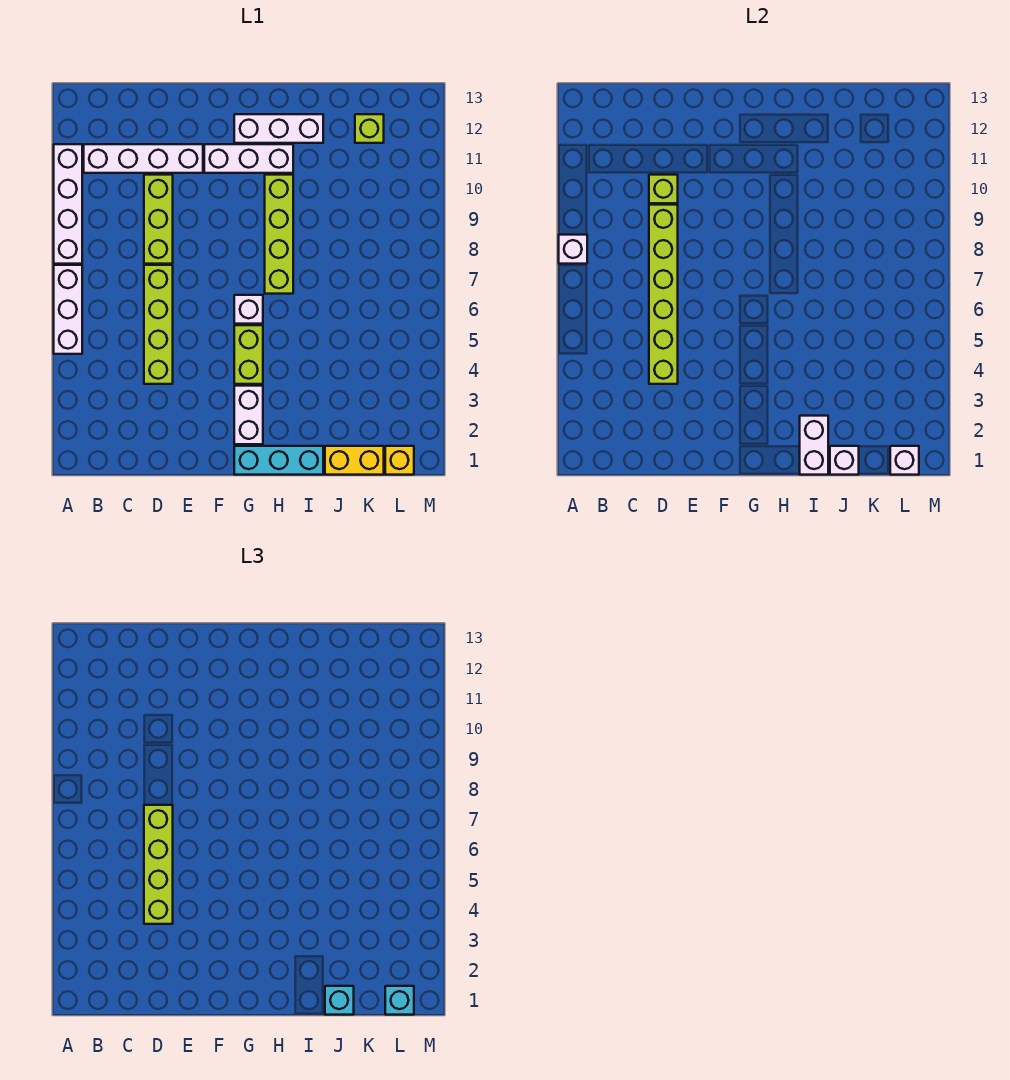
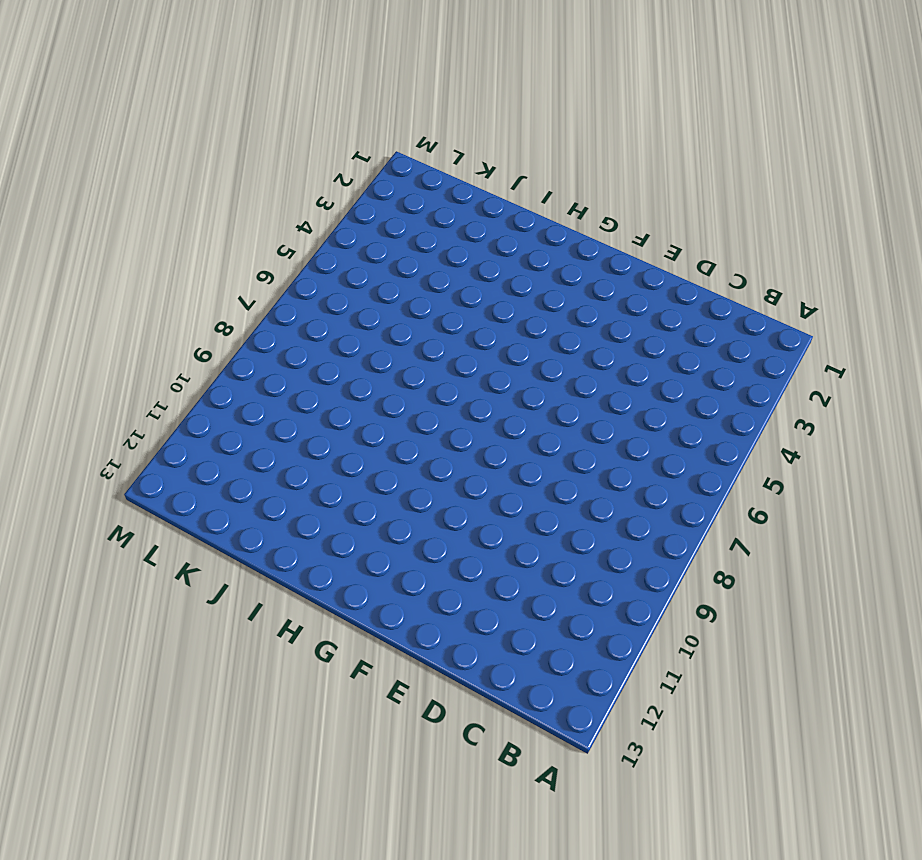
none -> white brick A5:A7 level 1
none -> white brick A8:A11 level 1
none -> white brick B11:E11 level 1

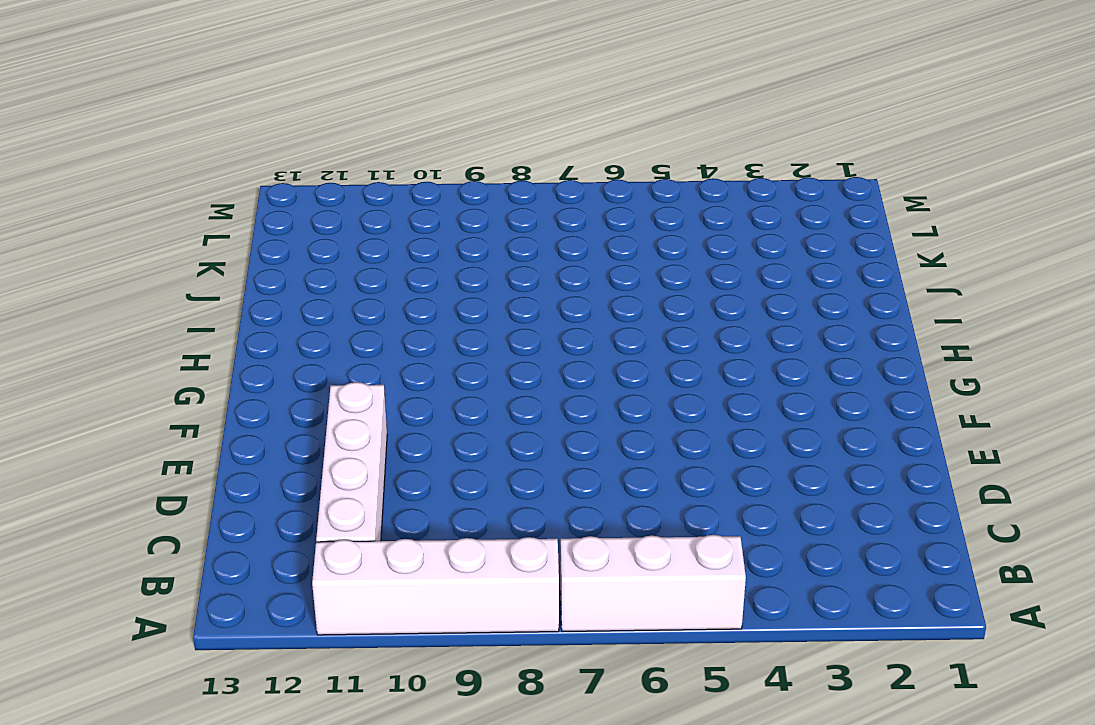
none -> lime brick D4:D7 level 1
none -> lime brick D8:D10 level 1
none -> white brick F11:H11 level 1

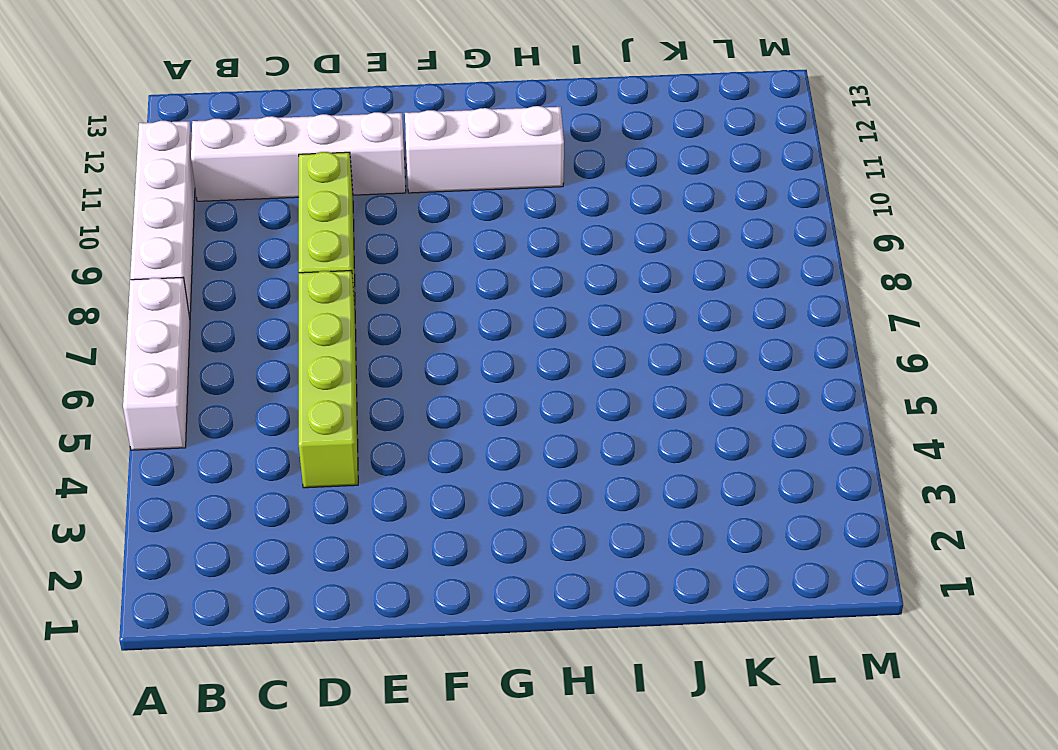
none -> cyan brick G1:I1 level 1
none -> white brick G2:G3 level 1
none -> lime brick G4:G5 level 1

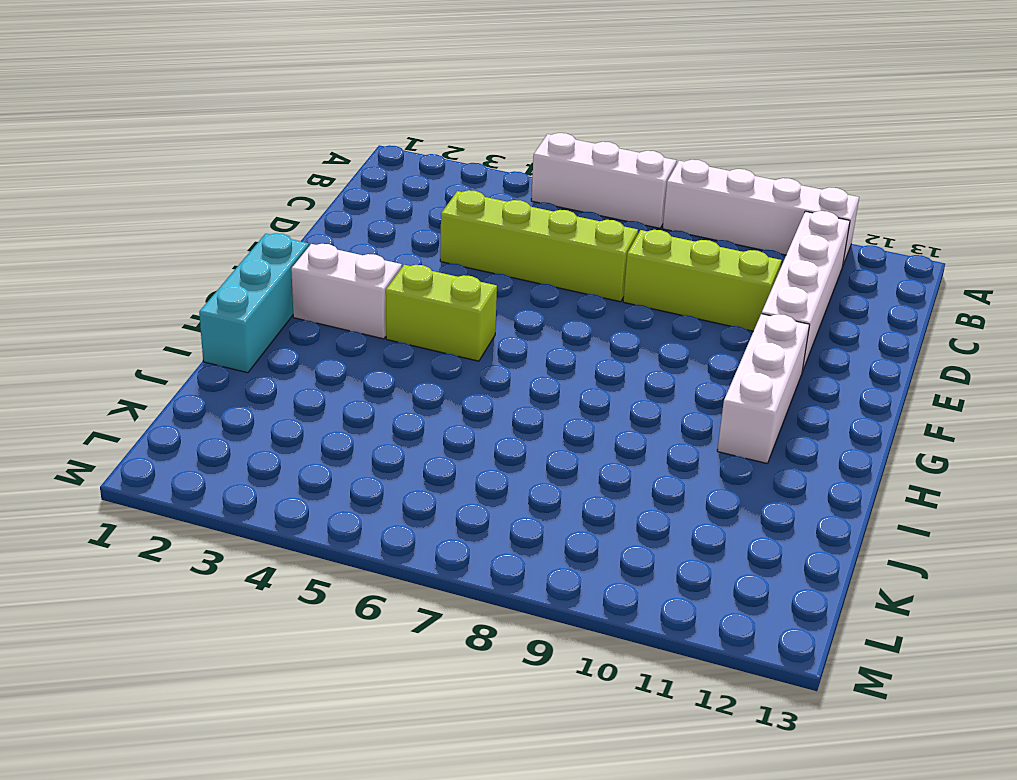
none -> white brick G6 level 1
none -> white brick G12:I12 level 1
none -> lime brick H7:H10 level 1

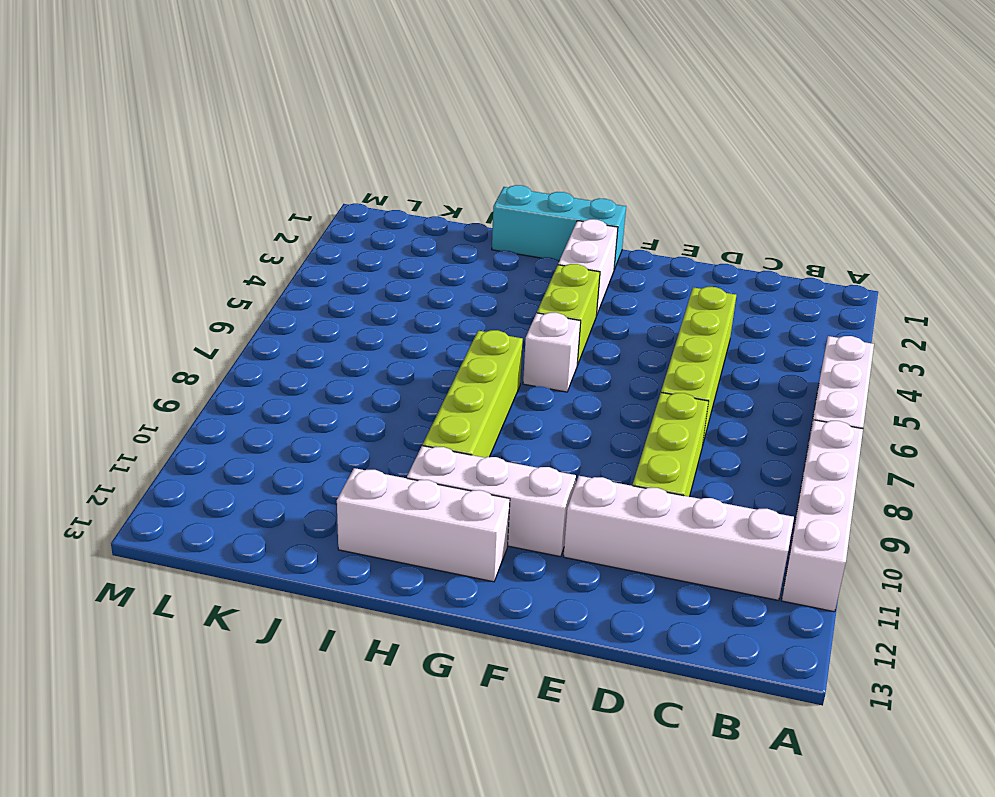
none -> yellow brick J1:K1 level 1
none -> lime brick K12 level 1
none -> yellow brick L1 level 1

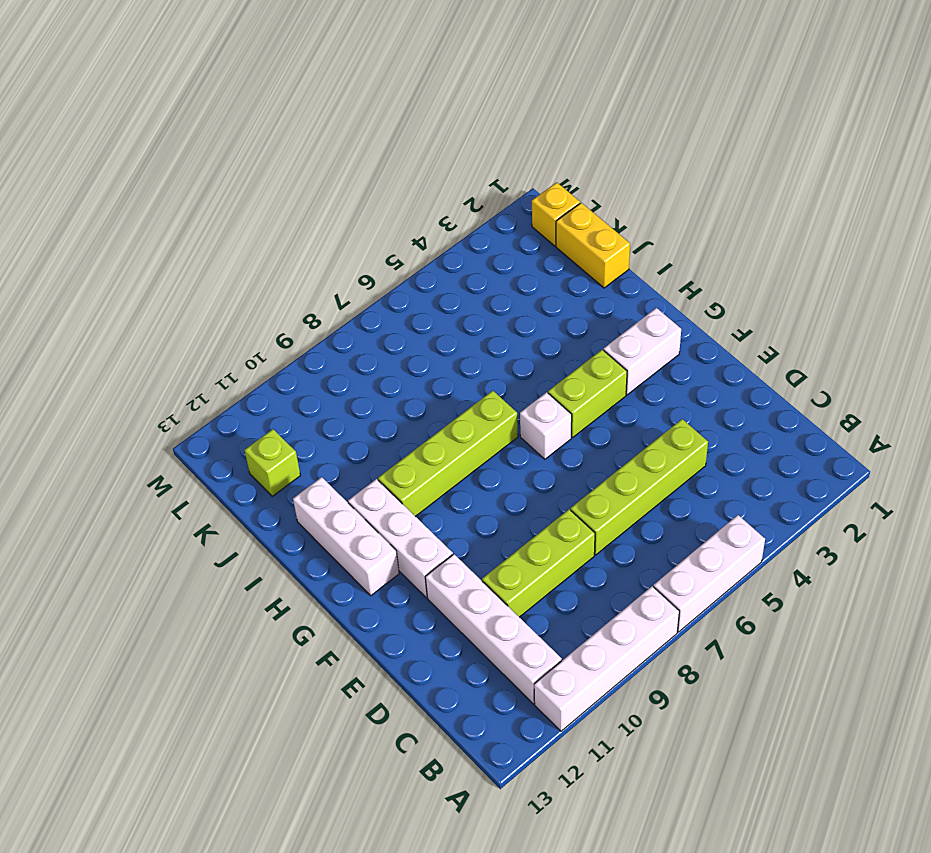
none -> cyan brick G1:I1 level 1
none -> white brick A8 level 2
none -> lime brick D4:D9 level 2

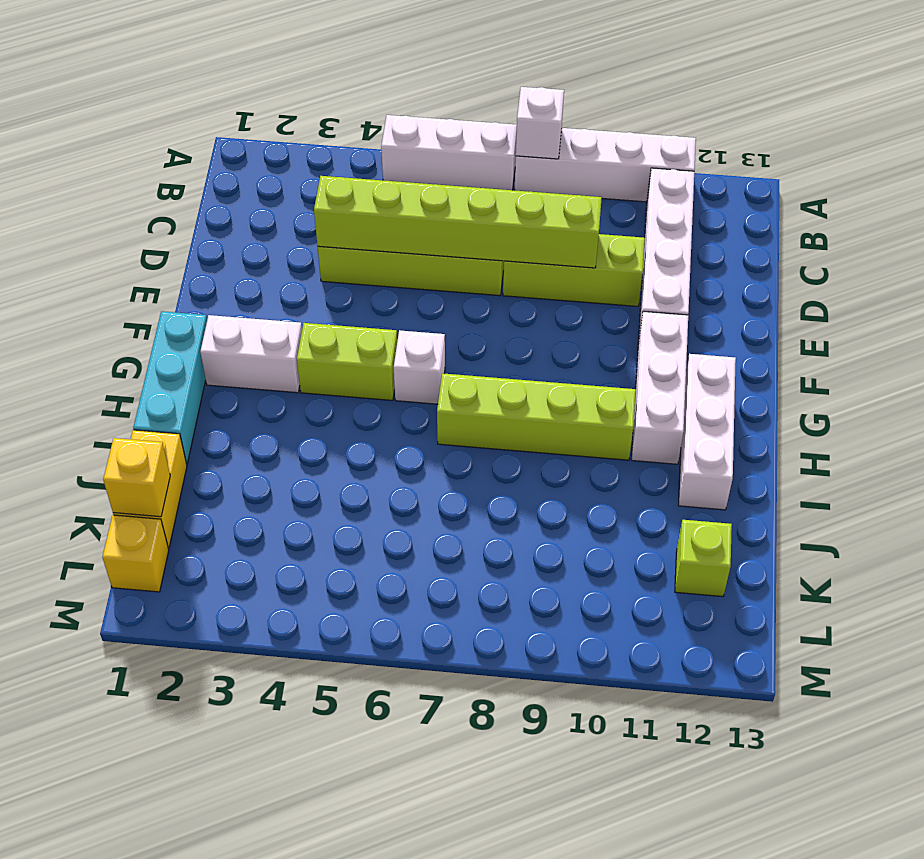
yellow brick K1 level 2 -> none
none -> lime brick D10 level 2
none -> white brick I1:I2 level 2
none -> white brick J1 level 2

